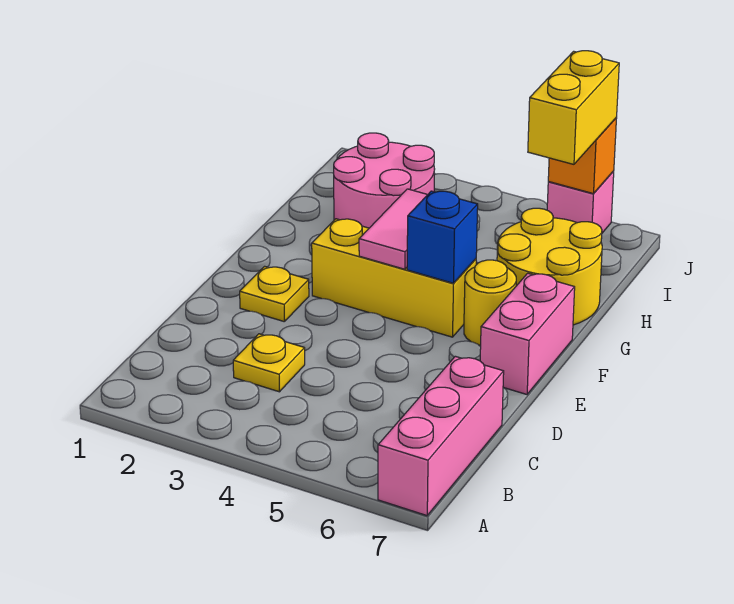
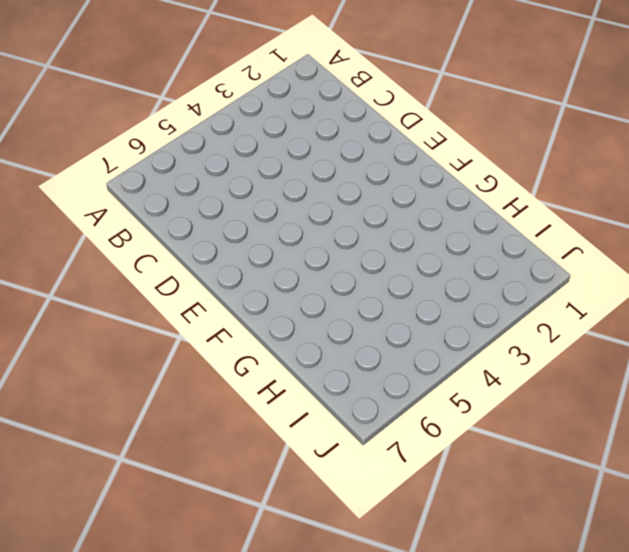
none -> pink brick A7:C7 level 1
none -> yellow plate C3 level 1
none -> yellow plate E2 level 1

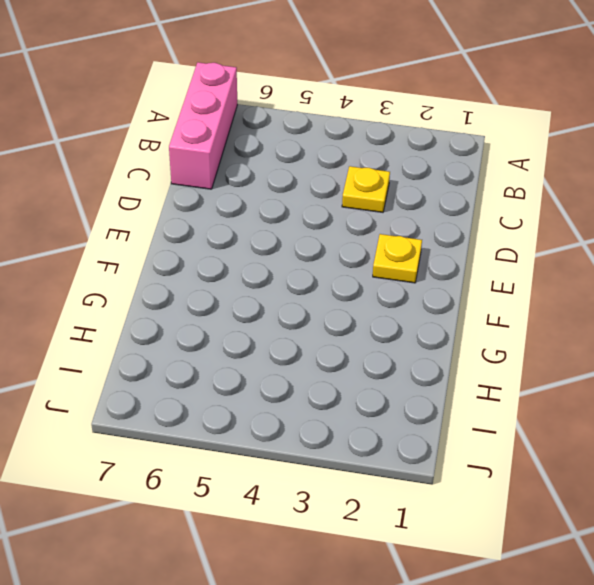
none -> pink brick E7:F7 level 1
none -> yellow brick F3:F5 level 1
none -> yellow round brick F6 level 1

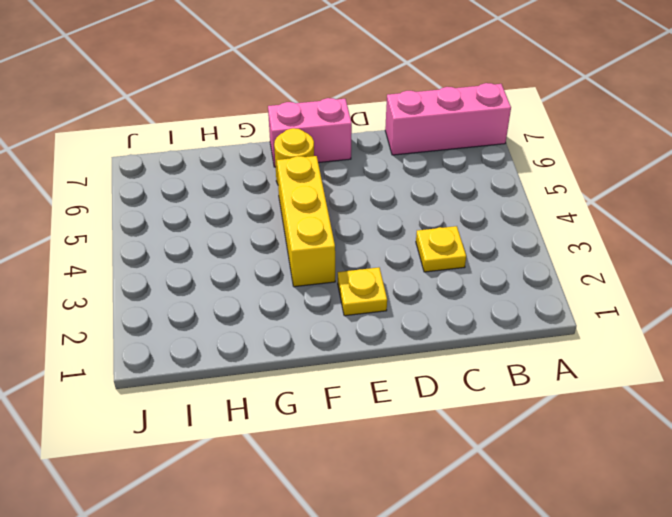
none -> yellow round brick G6:H7 level 1
none -> pink round brick H2:I3 level 1
none -> pink brick J6 level 1

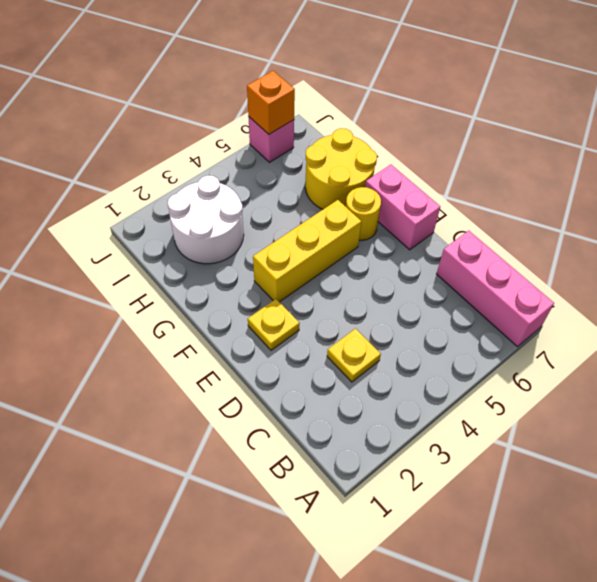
white round brick H2:I3 level 1 -> pink round brick H2:I3 level 1
none -> pink tile F4:G4 level 2
none -> blue brick F5 level 2
none -> yellow brick I6:J6 level 3

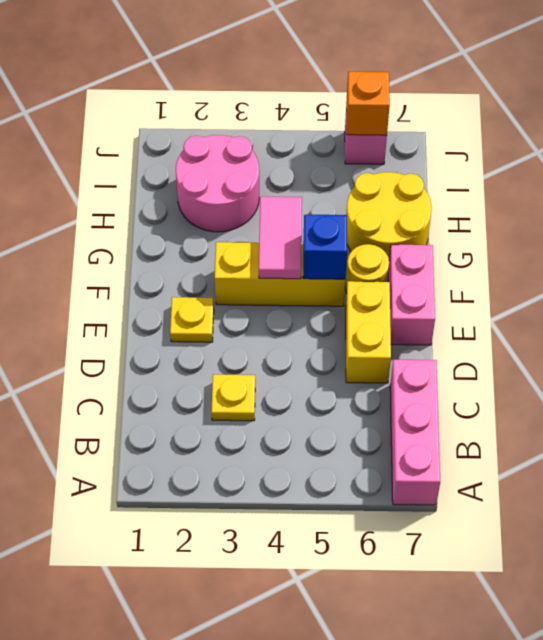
yellow brick D6:E6 level 1 -> yellow brick I6:J6 level 3

